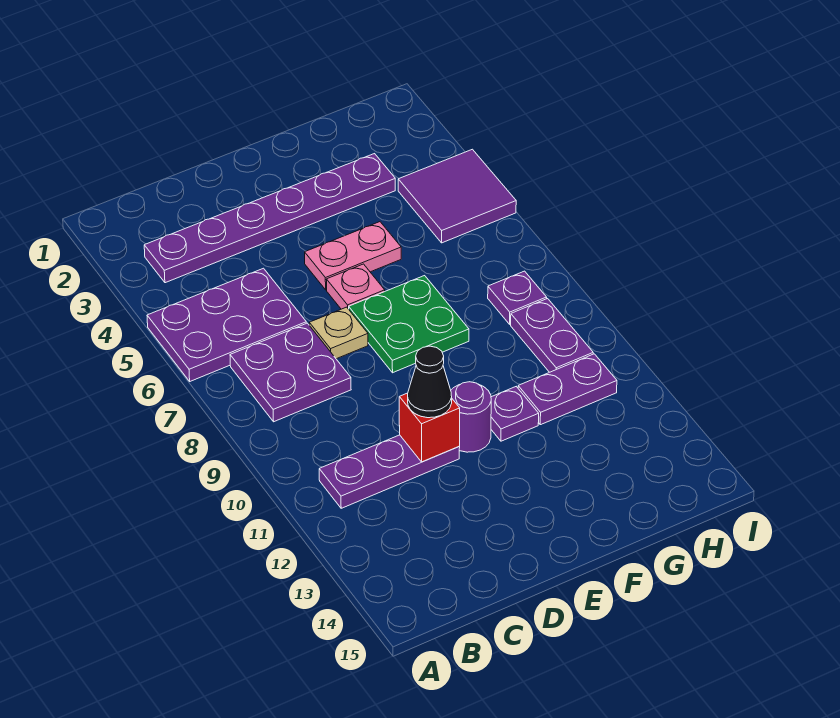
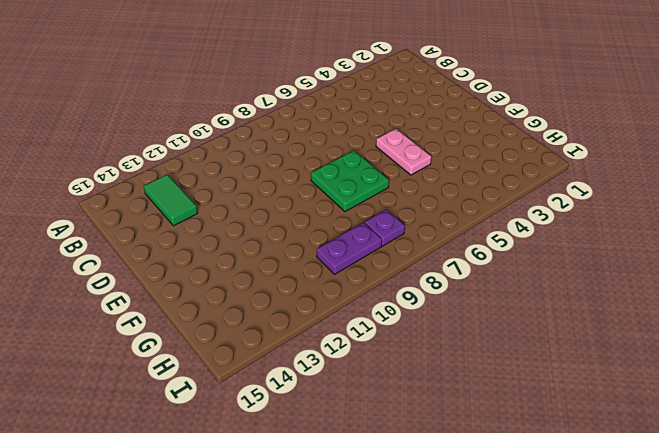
green tile B13:C13 level 1 -> none
none -> purple plate A5:C6 level 1
none -> purple plate B3:G3 level 1
none -> purple plate B7:C8 level 1

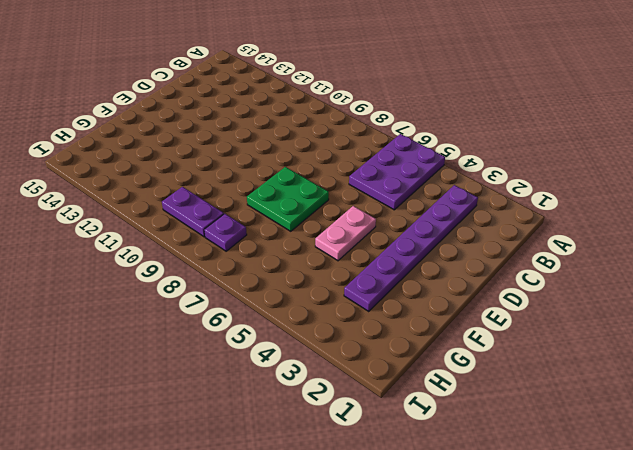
none -> purple plate B7:C8 level 1
none -> purple plate B11:D11 level 1
none -> tan plate D7 level 1

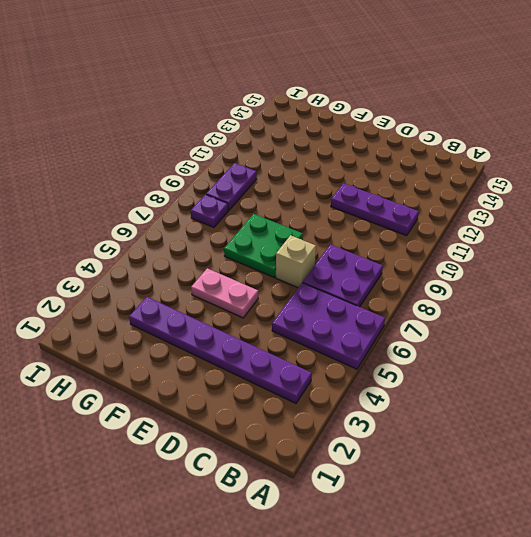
tan brick D7 level 1 -> tan plate D7 level 1
none -> pink plate E6 level 1
none -> purple round brick E11 level 1
none -> purple plate F11 level 1

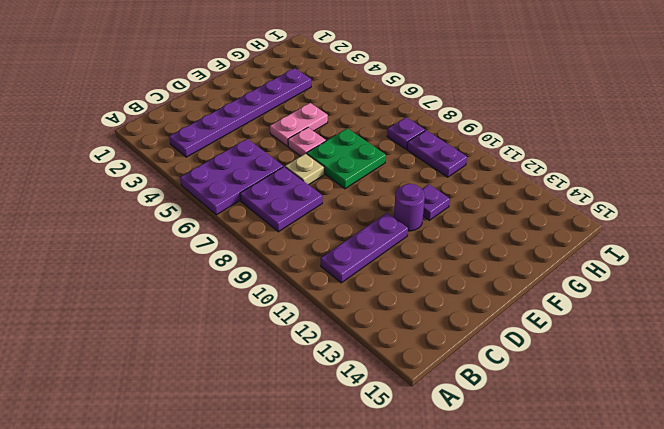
none -> purple plate G11:H11 level 1
none -> purple tile H4:I5 level 1
none -> red brick D11 level 2

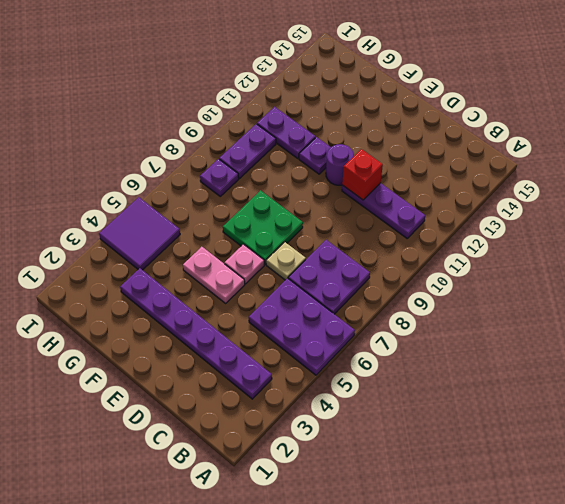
none -> black cone D11 level 3

